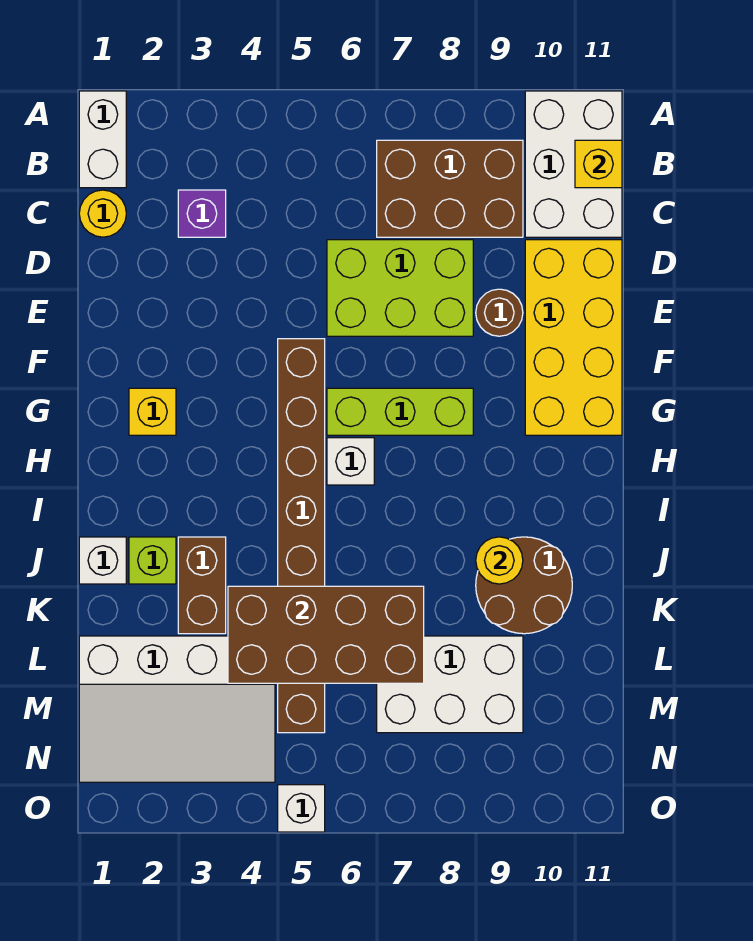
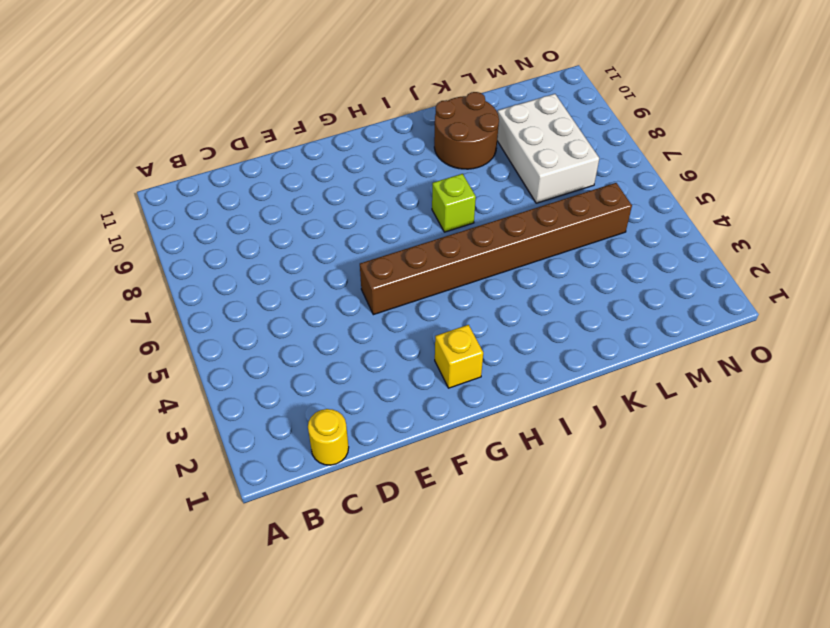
lime brick I7 level 1 -> lime brick J2 level 1
none -> white brick A1:B1 level 1
none -> white brick A10:C11 level 1
none -> brown brick B7:C9 level 1

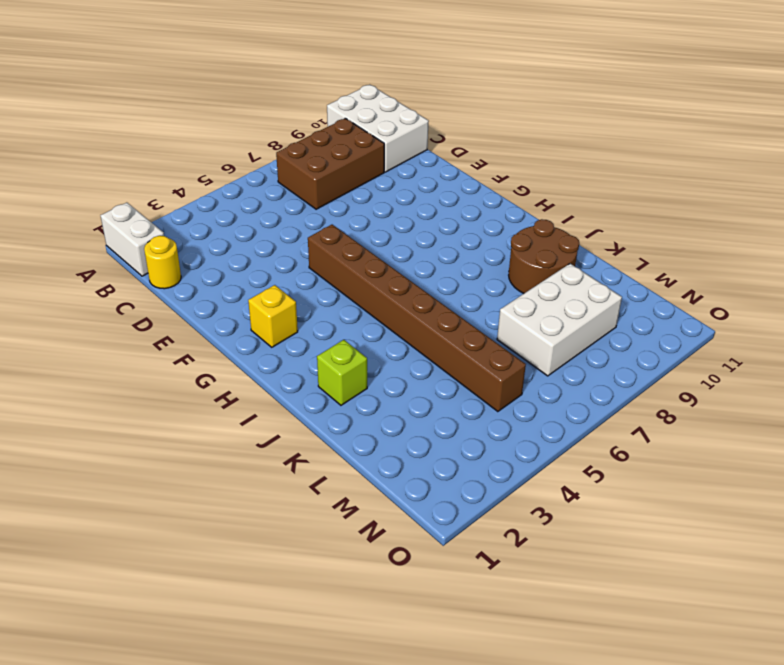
none -> purple brick C3 level 1
none -> lime brick D6:E8 level 1
none -> yellow brick D10:G11 level 1

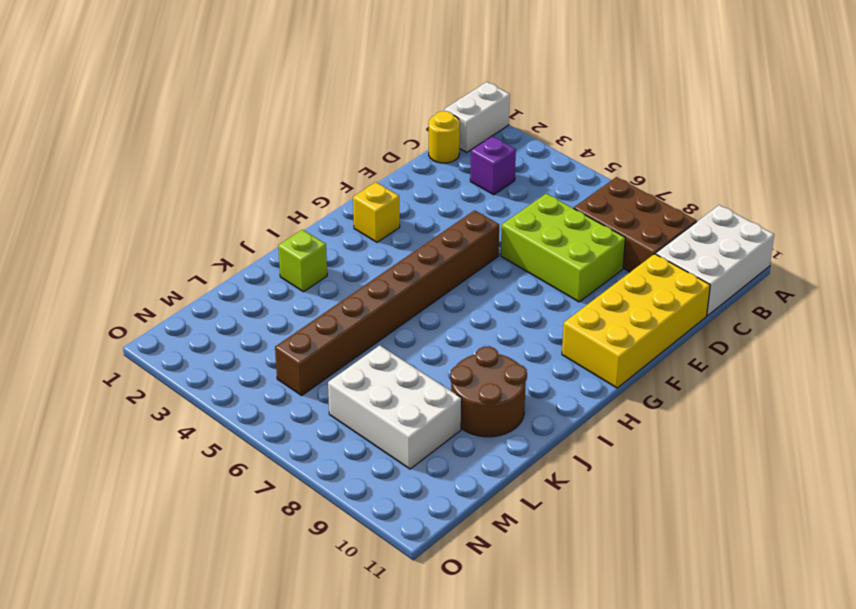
none -> brown round brick E9 level 1
none -> lime brick G6:G8 level 1
none -> white brick H6 level 1

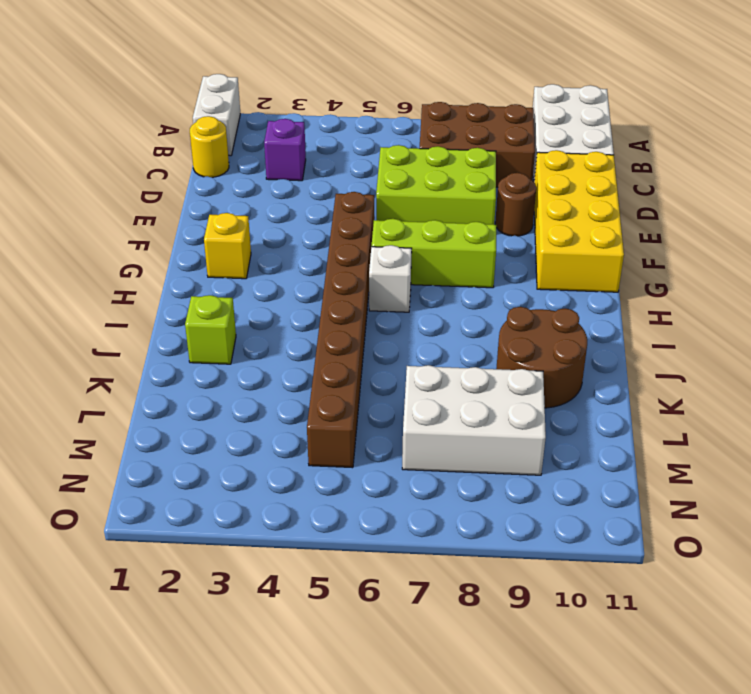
none -> white brick J1 level 1
none -> brown brick J3:K3 level 1
none -> white slope L1:N4 level 1 top L

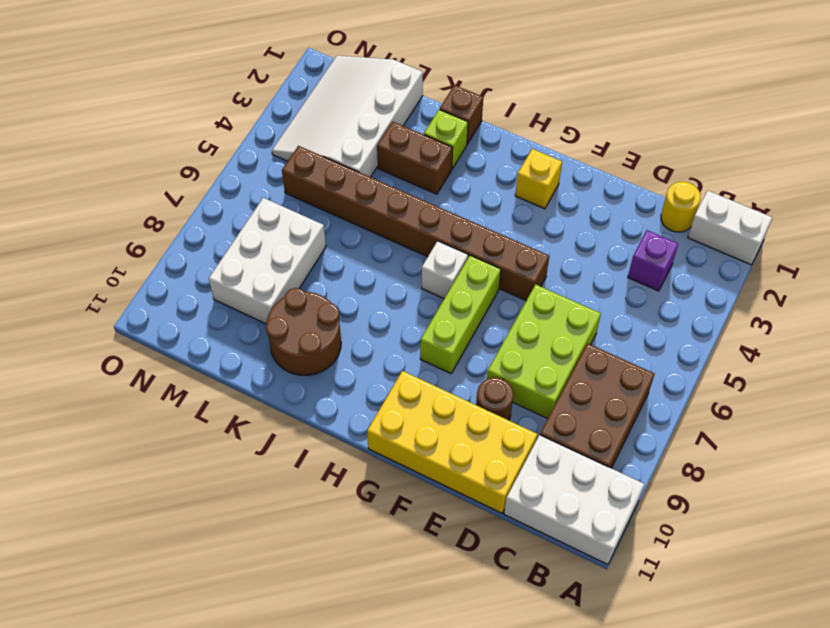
brown brick J1 level 1 -> white brick J1 level 1
none -> white brick O5 level 1
none -> yellow brick B11 level 2
none -> yellow round brick J9 level 2

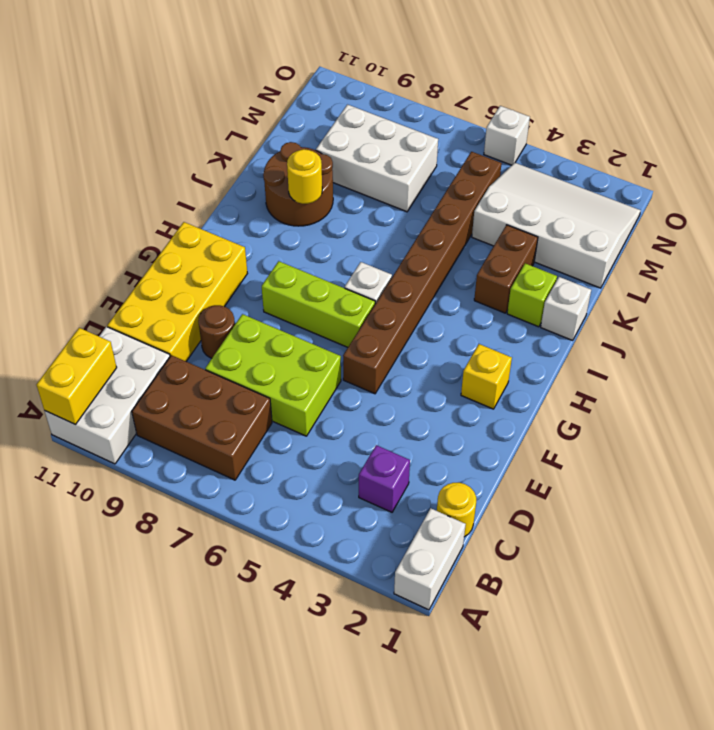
yellow brick A11:B11 level 2 -> yellow brick B11 level 2
none -> brown brick K4:L7 level 2

